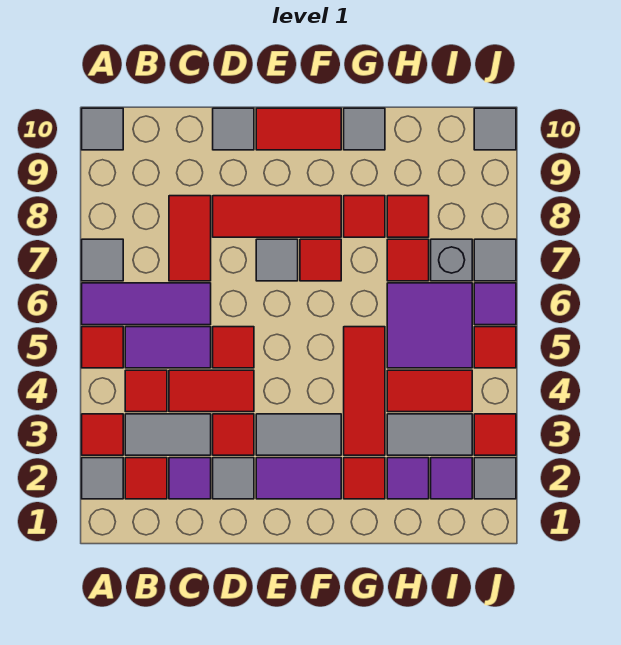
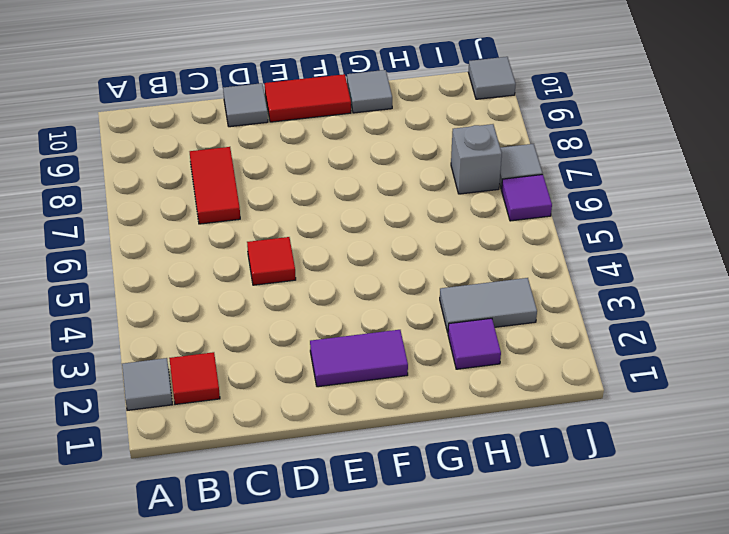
none -> red tile A3 level 1
none -> red tile A5 level 1
none -> purple tile A6:C6 level 1
none -> grey tile A7 level 1

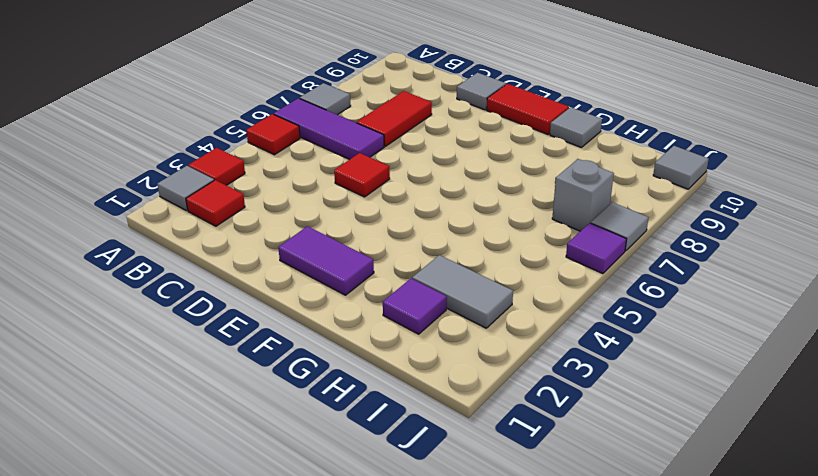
none -> grey tile A10 level 1
none -> grey tile B3:C3 level 1
none -> red tile B4 level 1
none -> purple tile B5:C5 level 1

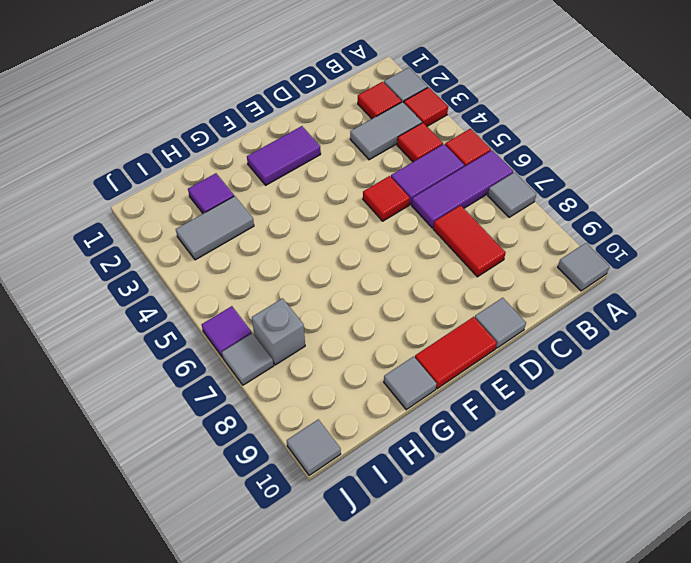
none -> purple tile C2 level 1
none -> red tile C4:D4 level 1
none -> grey tile D2 level 1
none -> red tile D3 level 1

